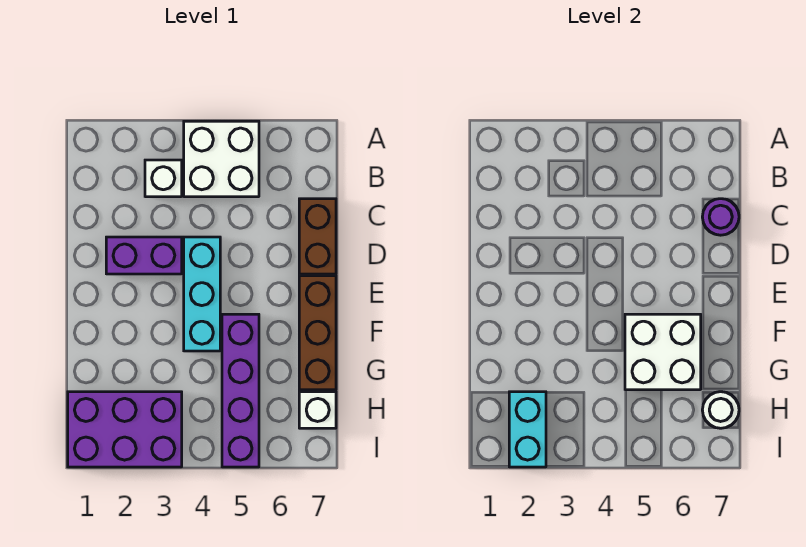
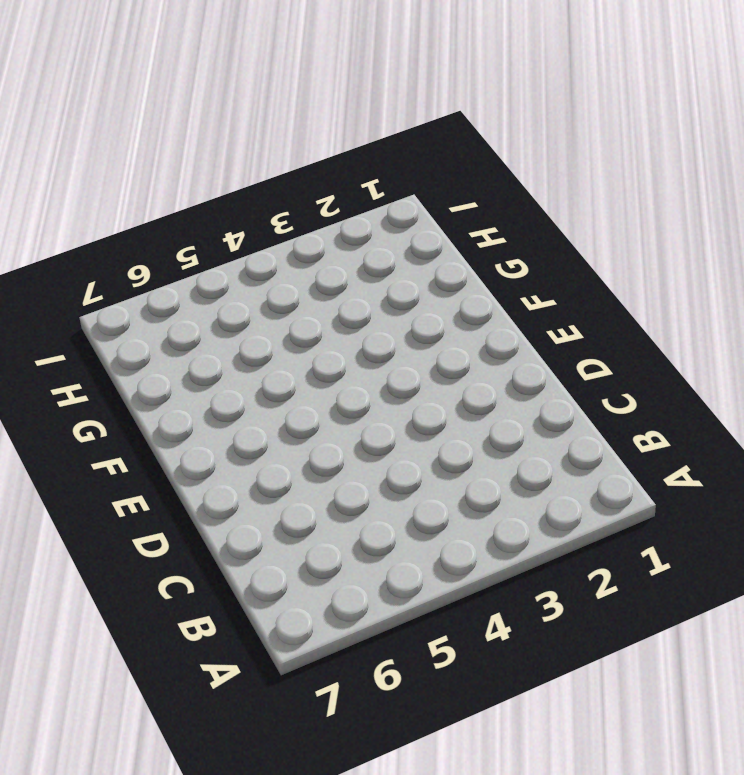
none -> white brick A4:B5 level 1
none -> white brick B3 level 1
none -> brown brick C7:D7 level 1

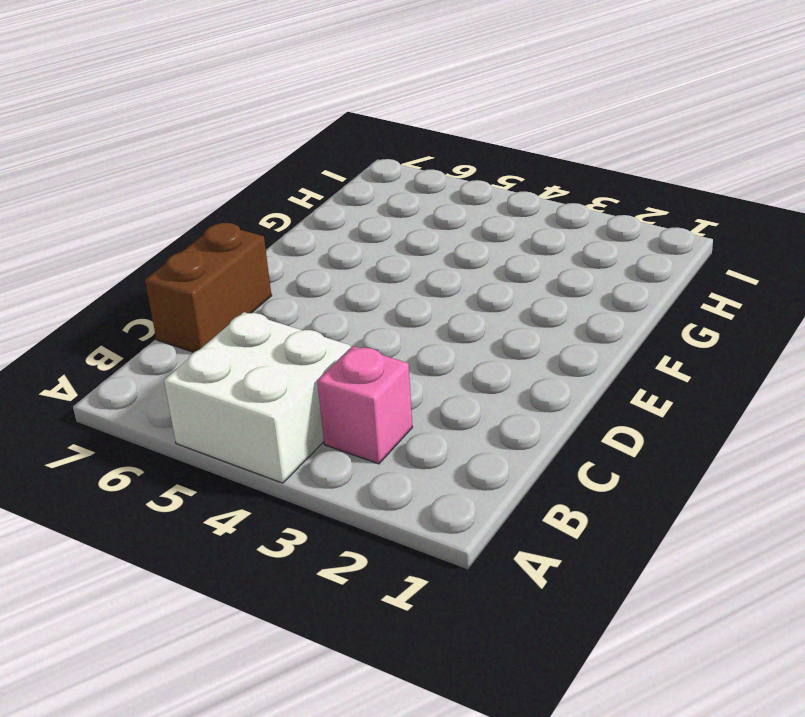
pink brick B3 level 1 -> white brick B3 level 1
none -> purple brick D2:D3 level 1
none -> cyan brick D4:F4 level 1
none -> brown brick E7:G7 level 1

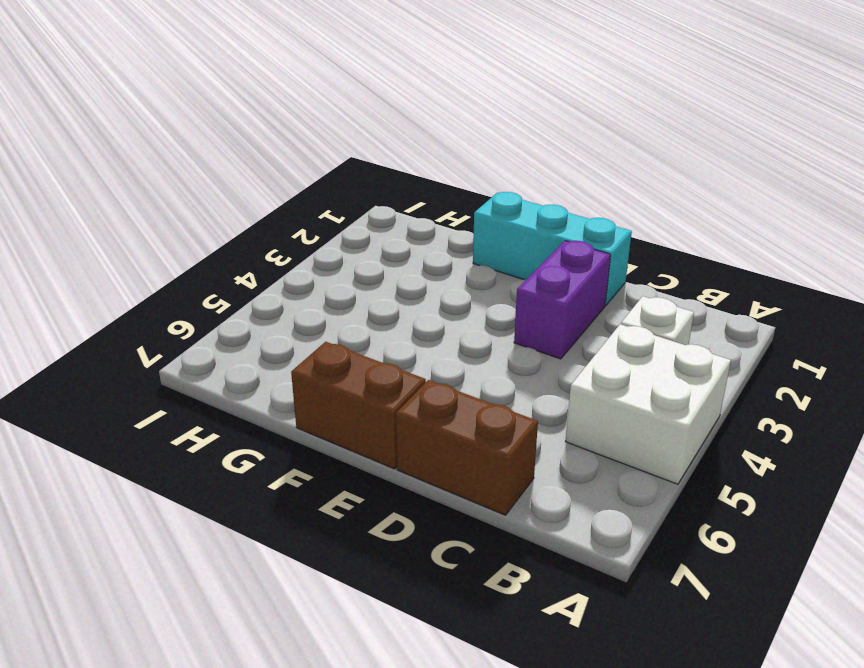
cyan brick D1:F1 level 1 -> cyan brick D4:F4 level 1
brown brick E7:F7 level 1 -> brown brick E7:G7 level 1
none -> purple brick F5:I5 level 1
none -> purple brick H1:I3 level 1
none -> white brick H7 level 1

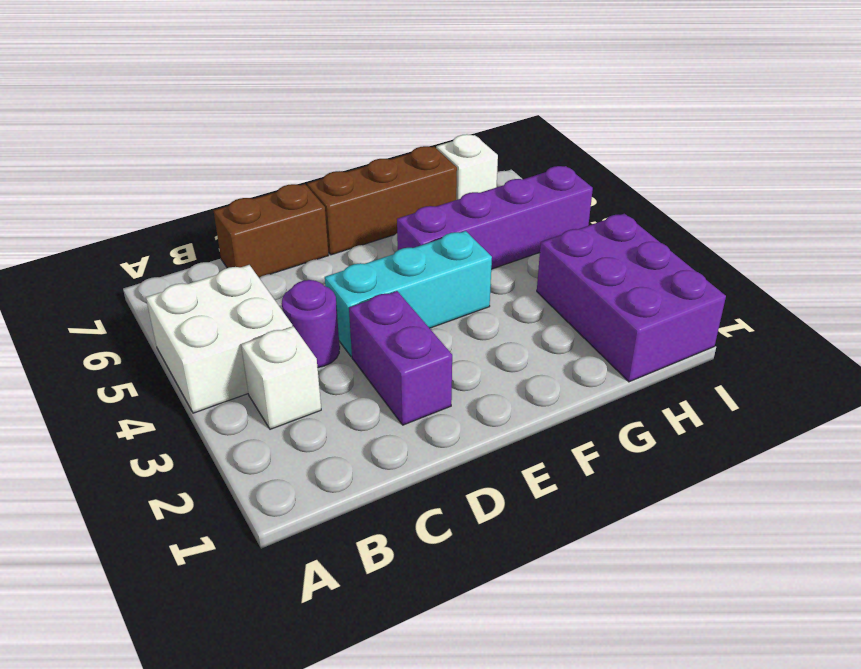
purple round brick C4 level 1 -> purple round brick C7 level 2
none -> white brick F5:G6 level 2
none -> cyan brick H2:I2 level 2
none -> white round brick H7 level 2

